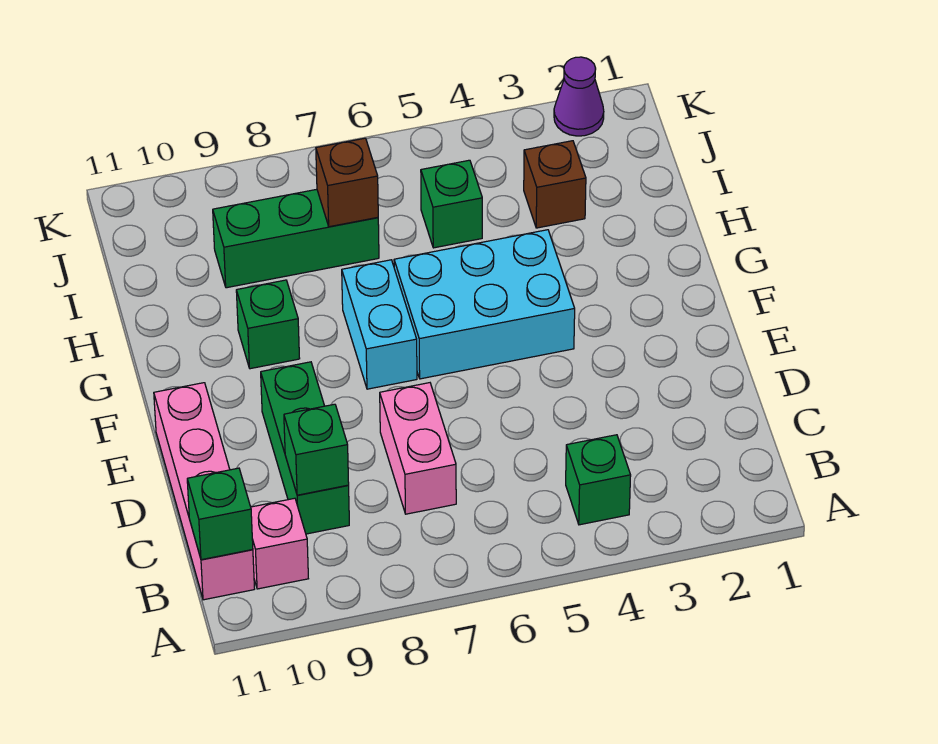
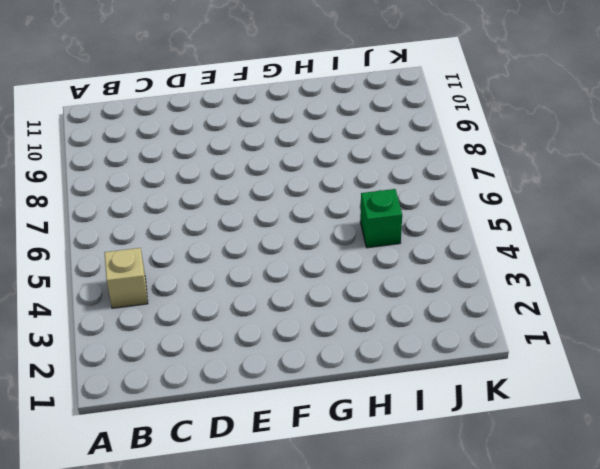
tan brick B4 level 1 -> green brick B4 level 1
none -> pink brick B10 level 1
none -> pink brick B11:E11 level 1
none -> pink brick C7:D7 level 1

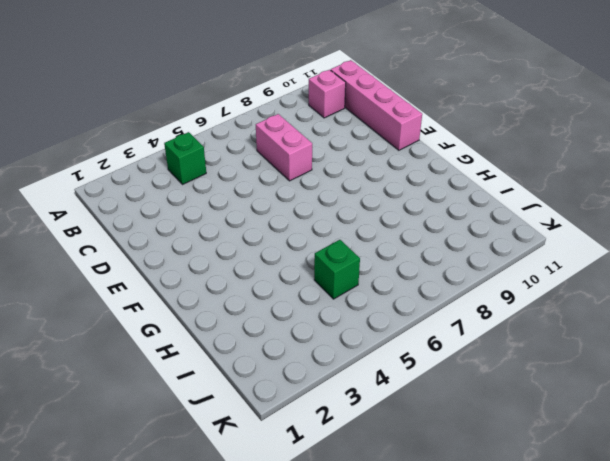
none -> green brick C9:E9 level 1
none -> cyan brick F4:G6 level 1
none -> cyan brick F7:G7 level 1

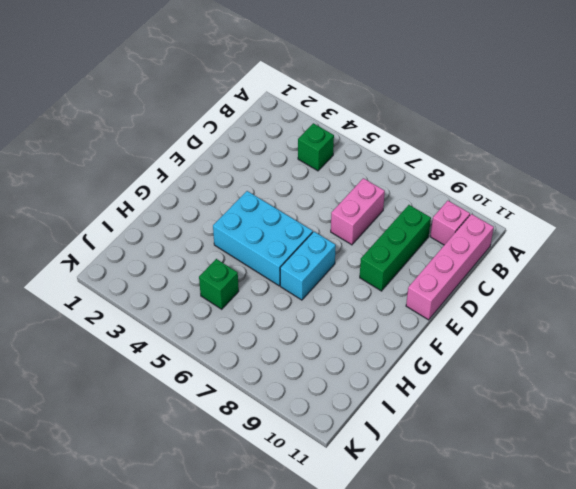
none -> green brick G9 level 1
none -> brown brick I3 level 1
none -> green brick I7:I9 level 1

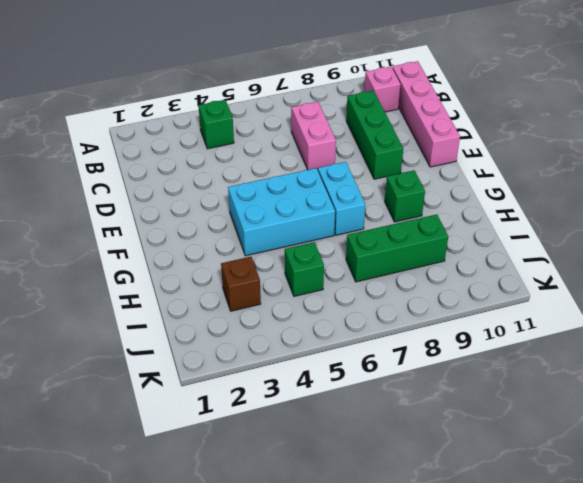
none -> purple cone K2 level 1
none -> green brick B11 level 2
none -> green brick C9 level 2

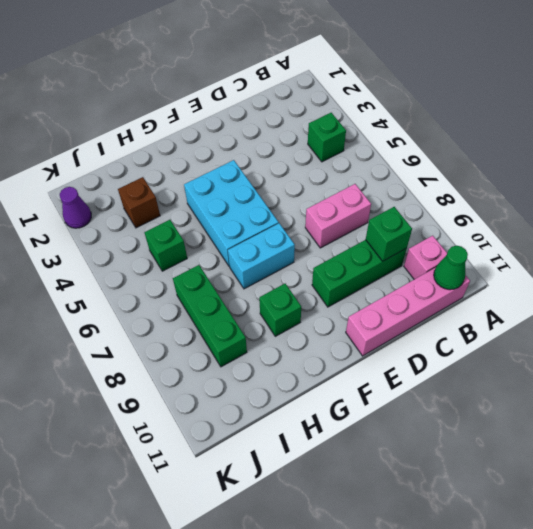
green cone B11 level 2 -> green brick B11 level 2
none -> brown brick I7 level 2

